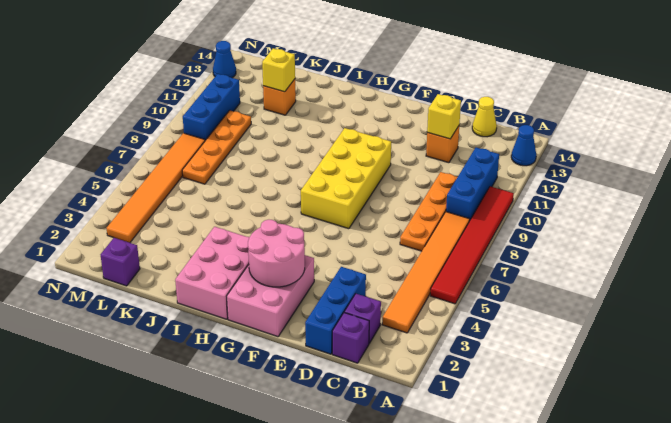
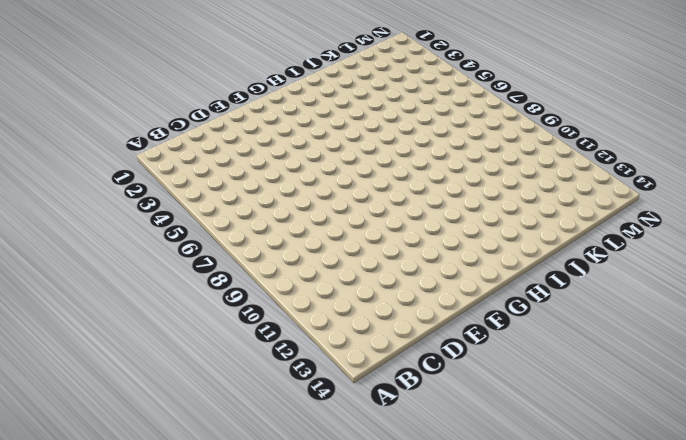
none -> red tile A5:A10 level 1
none -> blue cone A13 level 1
none -> orange tile B3:B8 level 1

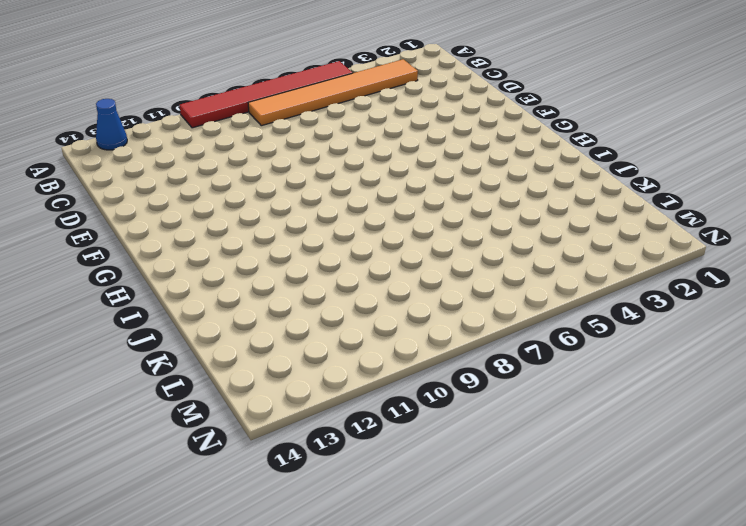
none -> blue brick B9:B11 level 1
none -> purple brick C1 level 1
none -> purple brick C2 level 1

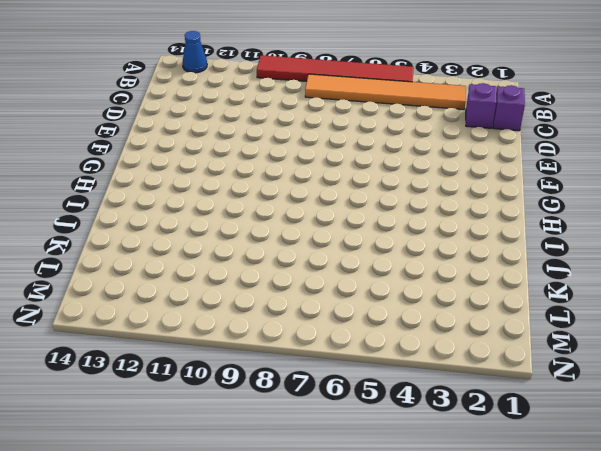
none -> blue brick B9:B11 level 1
none -> orange plate C7:C10 level 1
none -> yellow cone C14 level 1

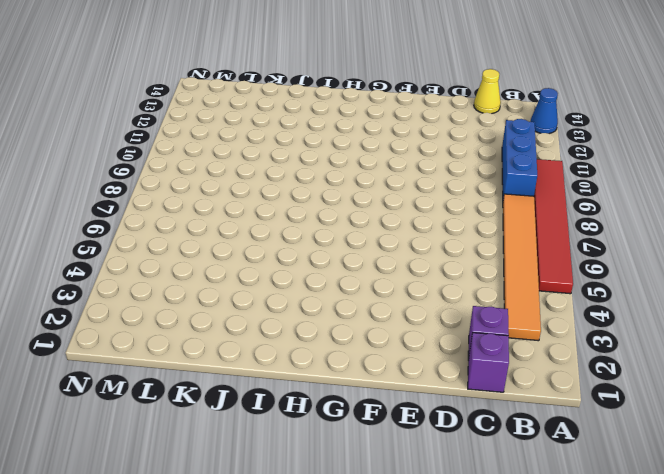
none -> orange plate C7:C10 level 1
none -> blue brick D1:D3 level 1
none -> orange brick D12 level 1

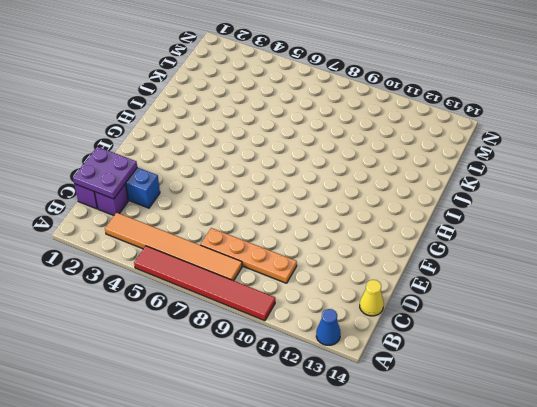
purple plate C1:D2 level 2 -> none
none -> blue brick B9:B11 level 1
none -> orange brick D12 level 1
none -> pink brick F1:G3 level 1

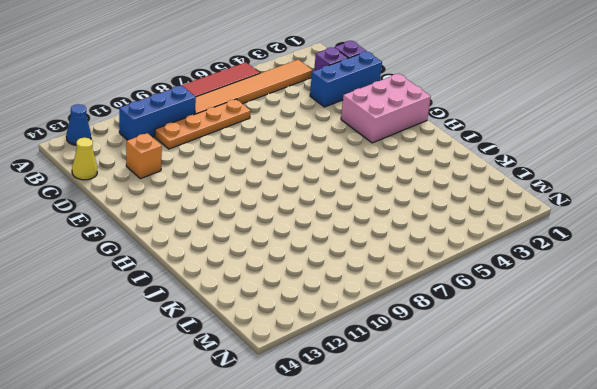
none -> yellow brick F7:G10 level 1
none -> pink brick H1:I3 level 1
none -> orange brick K12 level 1

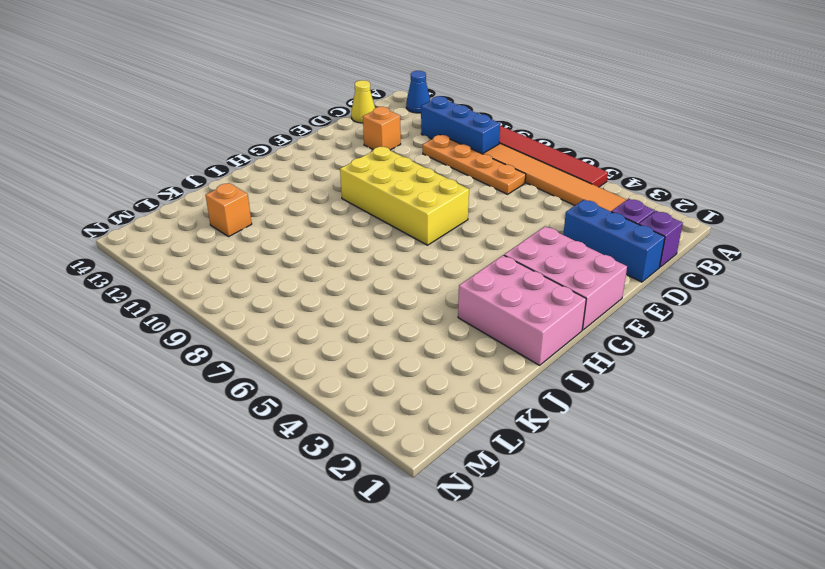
none -> purple brick L1 level 1
none -> orange plate L7:L10 level 1
none -> orange tile M3:M8 level 1

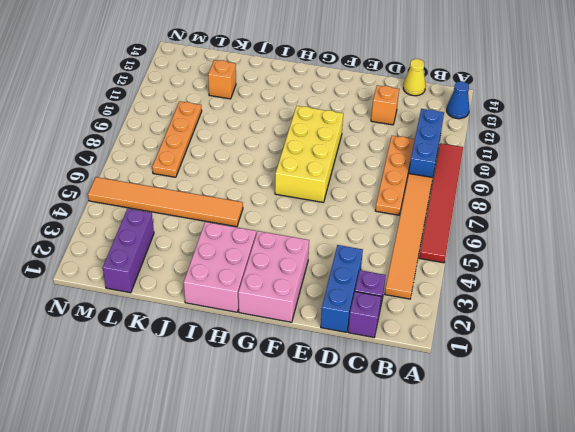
orange tile I5:N5 level 1 -> orange tile M3:M8 level 1
purple brick L1:L3 level 1 -> purple brick L1 level 1
none -> blue brick M9:M11 level 1
none -> blue cone N13 level 1
none -> yellow brick D12 level 2

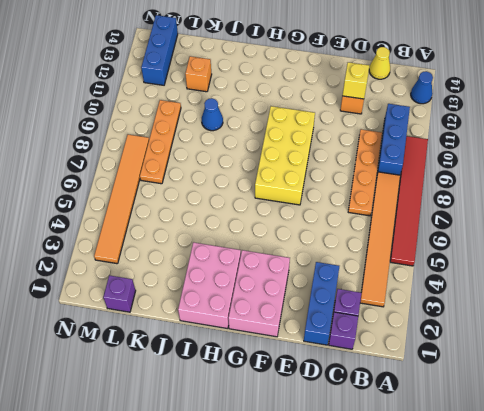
blue cone J10 level 1 -> blue cone N13 level 1
blue brick M12:M14 level 1 -> blue brick M9:M11 level 1
none -> pink round brick F2:G3 level 2
none -> yellow brick K12 level 2

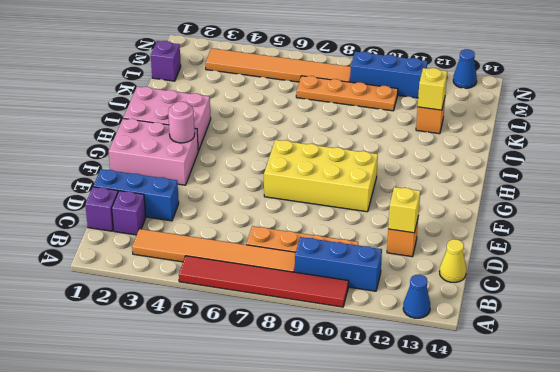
pink round brick G3 level 2 -> pink round brick F2:G3 level 2

